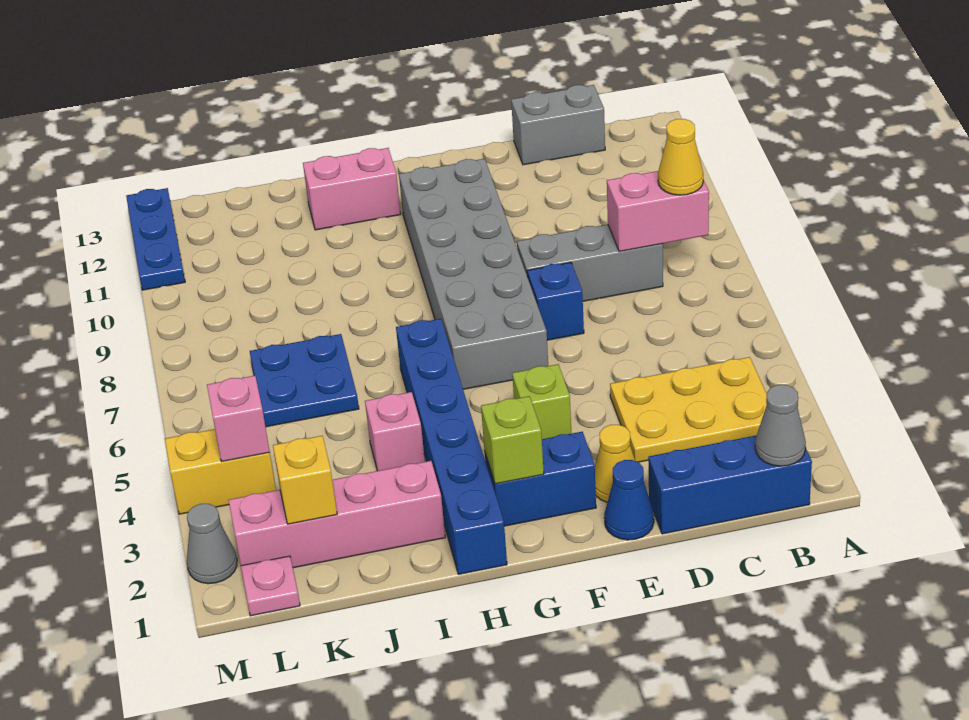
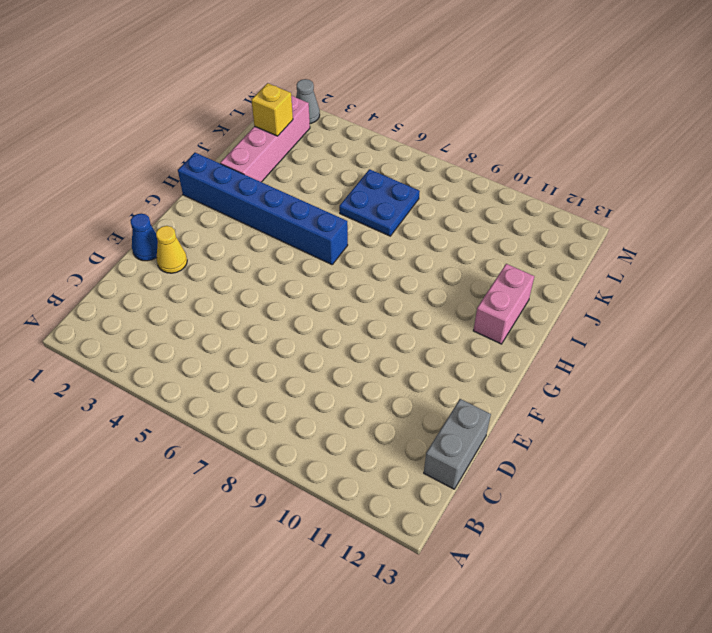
none -> blue brick B1:D1 level 1
none -> yellow plate B3:D4 level 1
none -> grey brick C8:E8 level 1

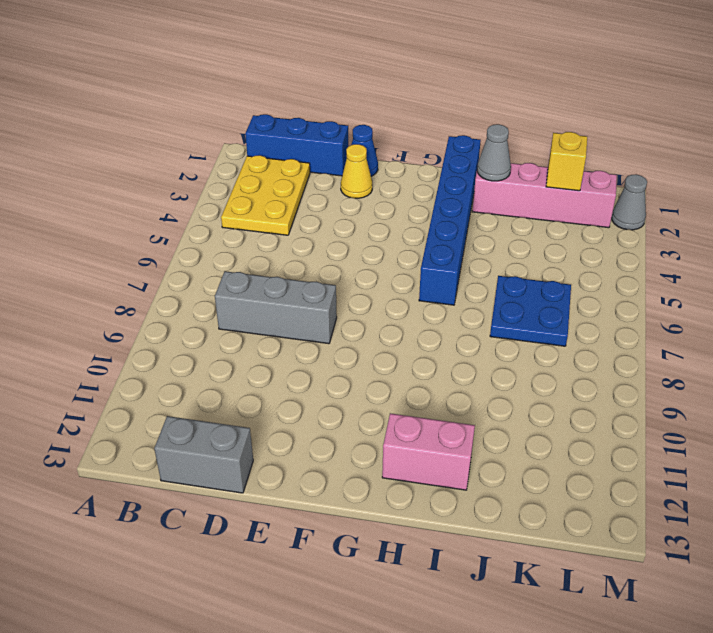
yellow plate B2:C4 level 1 -> yellow plate B3:D4 level 1
grey cone I2 level 2 -> grey cone B1 level 2
none -> blue brick E7 level 1
none -> blue brick F2:G2 level 1
none -> lime brick F4 level 1

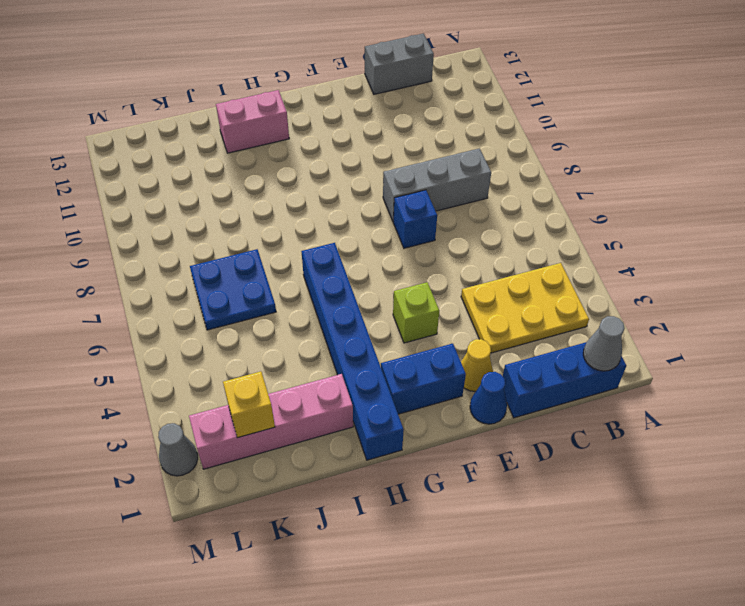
none -> grey brick F6:G11 level 1
none -> pink brick I4 level 1
none -> pink plate L1 level 1

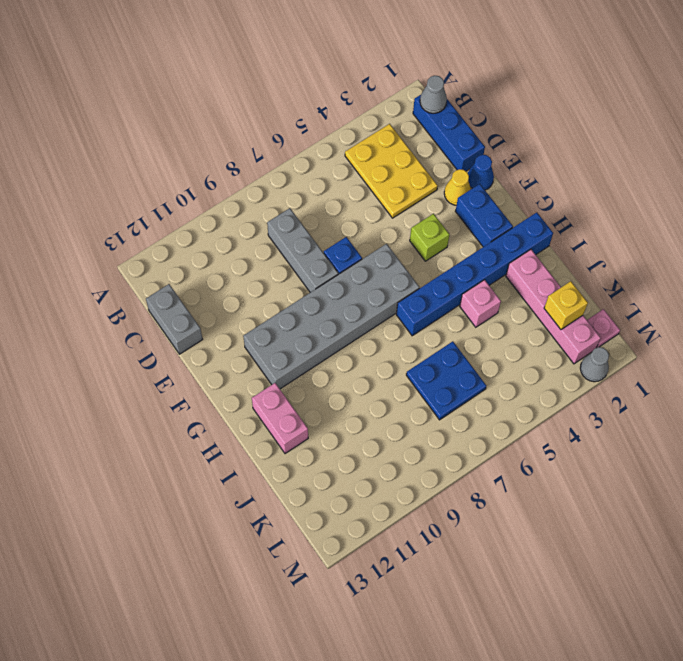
none -> yellow brick L4:M4 level 1
none -> blue plate M11:M13 level 1
none -> pink brick B8:C8 level 2

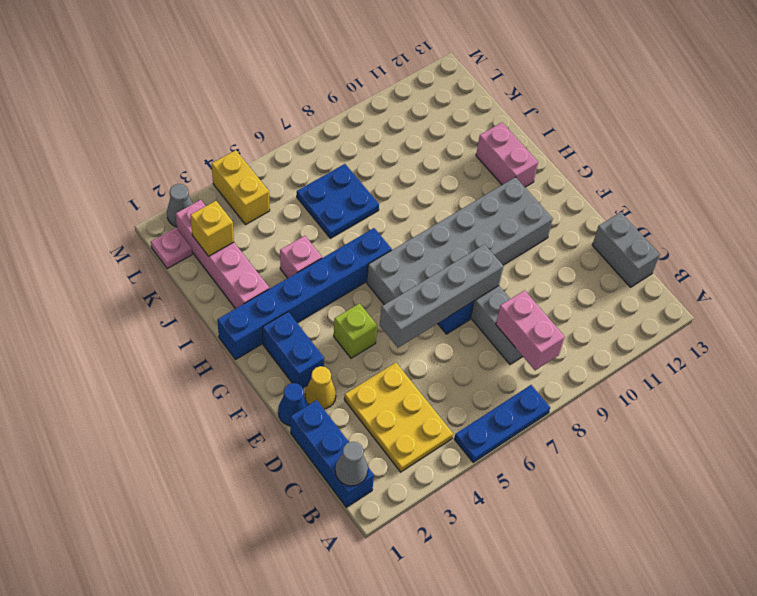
blue plate A5:A7 level 1 -> blue plate M11:M13 level 1
grey brick E5:E8 level 2 -> none
none -> lime brick G2 level 2
none -> pink brick L4 level 2
none -> yellow cone B8 level 3

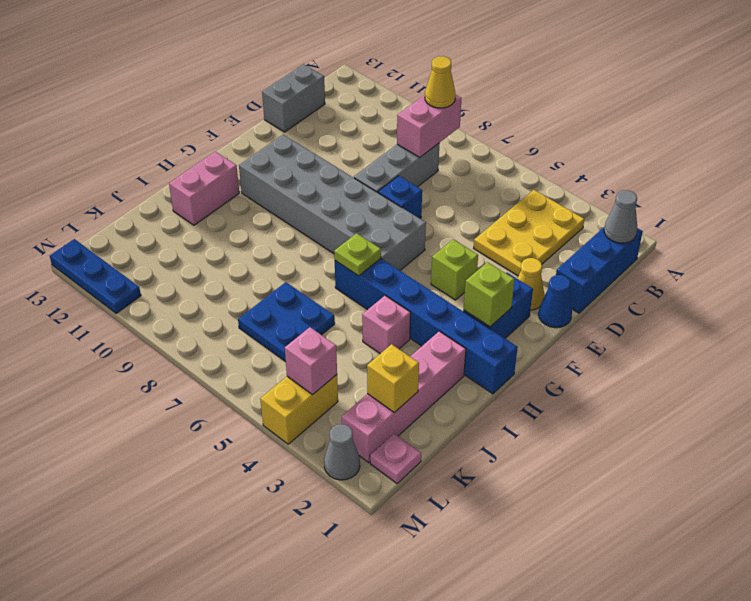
lime plate H6 level 2 -> none

